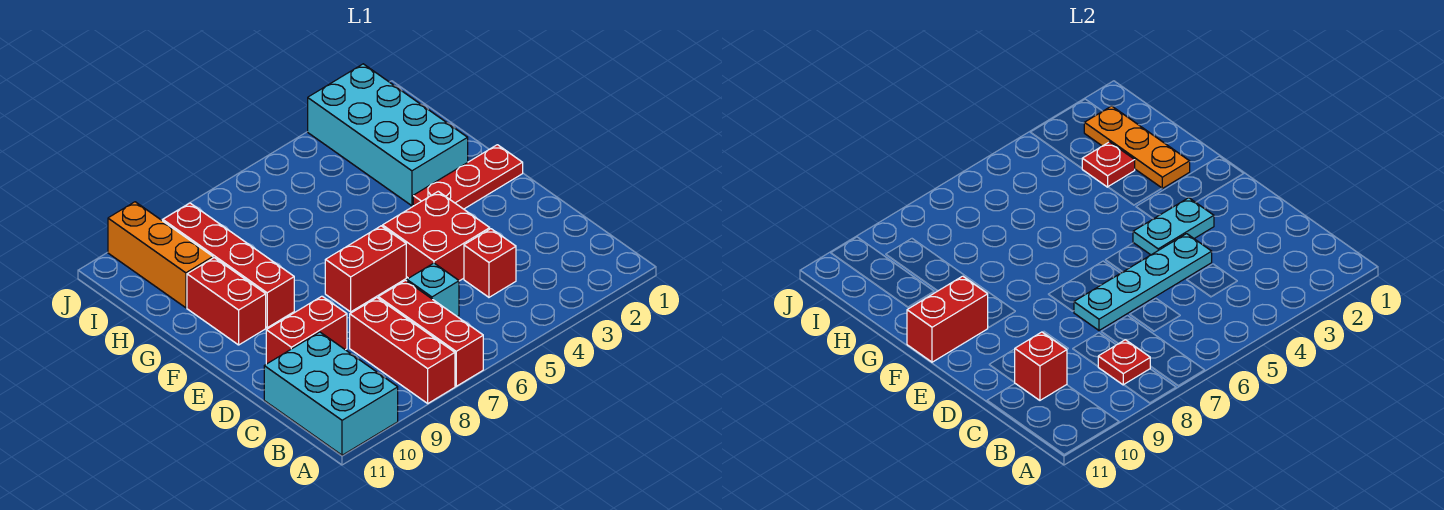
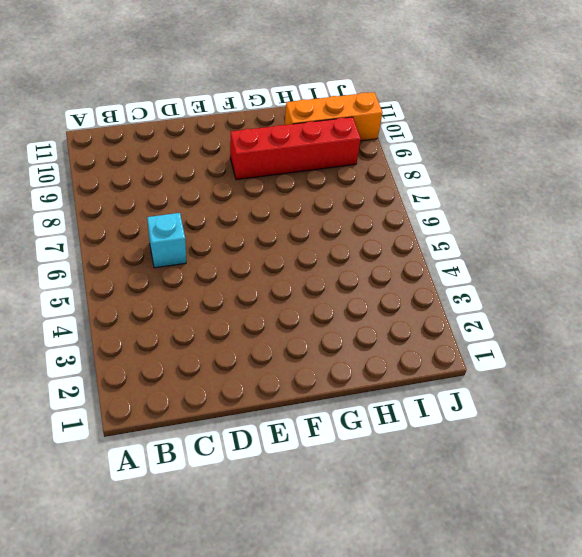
none -> red brick A7:C7 level 1
none -> red brick A8:C8 level 1
none -> cyan brick A10:C11 level 1

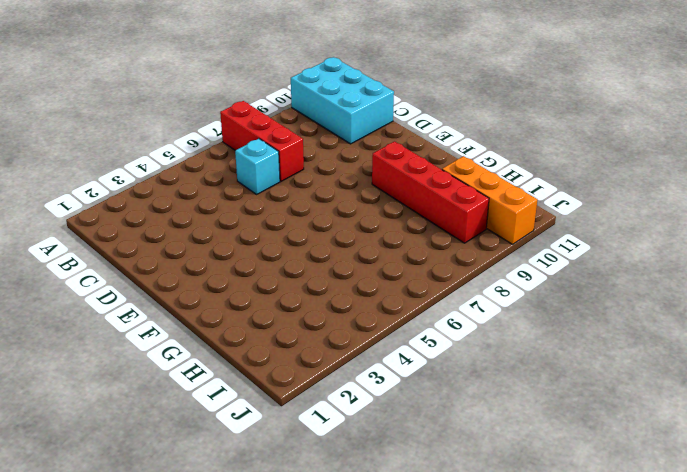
none -> red brick A8:C8 level 1
none -> red brick C4 level 1
none -> red brick D4:E5 level 1

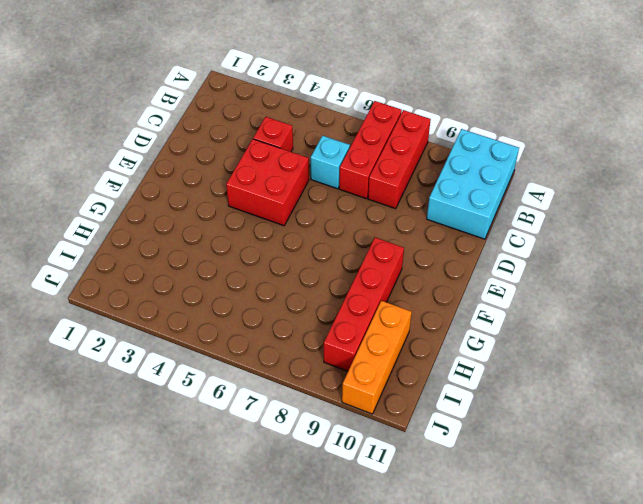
none -> red brick D9:D10 level 1
none -> red brick E6:E7 level 1
none -> red plate F1:F3 level 1

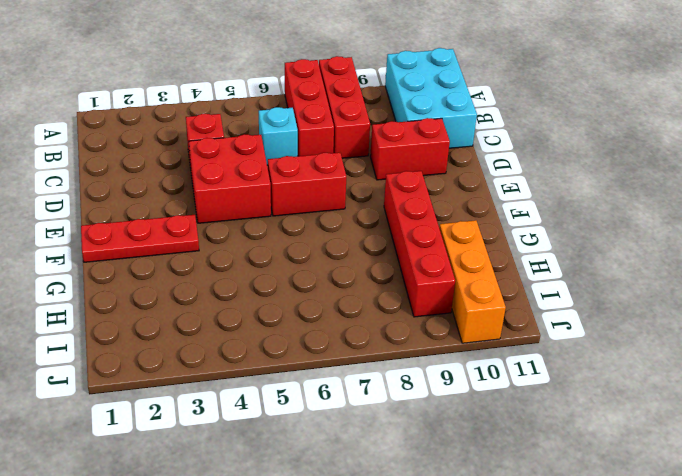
none -> red brick F10:G10 level 1
none -> cyan brick G2:J3 level 1
none -> red plate B8 level 2

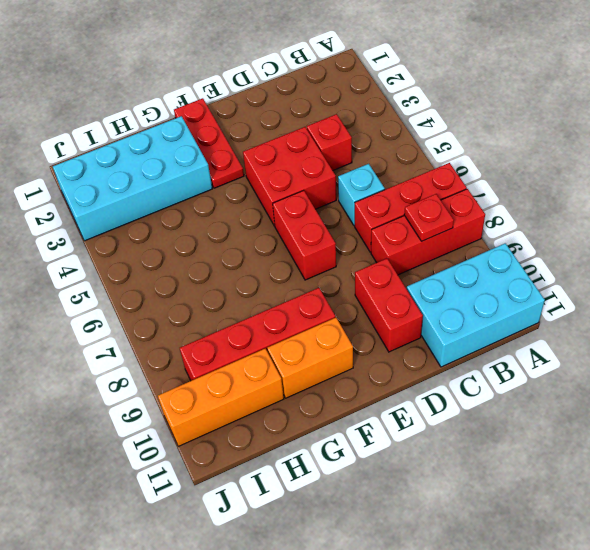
orange brick F10:G10 level 1 -> red brick F10:G10 level 1
none -> red brick C10 level 2
none -> cyan plate D4:D7 level 2
none -> cyan plate E3:E4 level 2

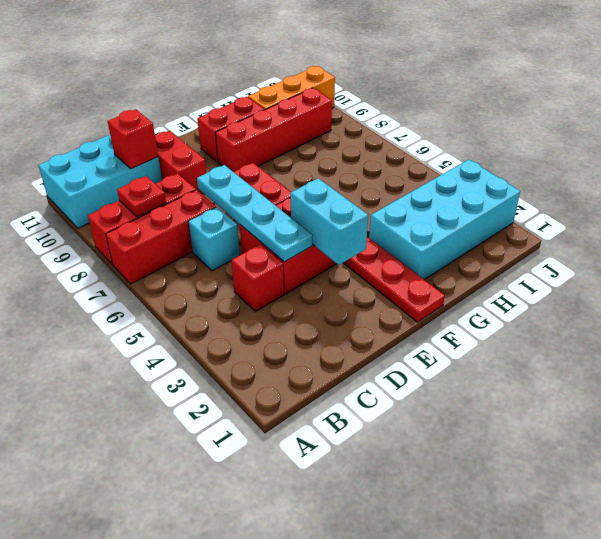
cyan brick E3:E4 level 2 -> cyan plate E3:E4 level 2
none -> red brick F10:F11 level 2
none -> orange plate G2:I2 level 2
none -> red plate H3 level 2

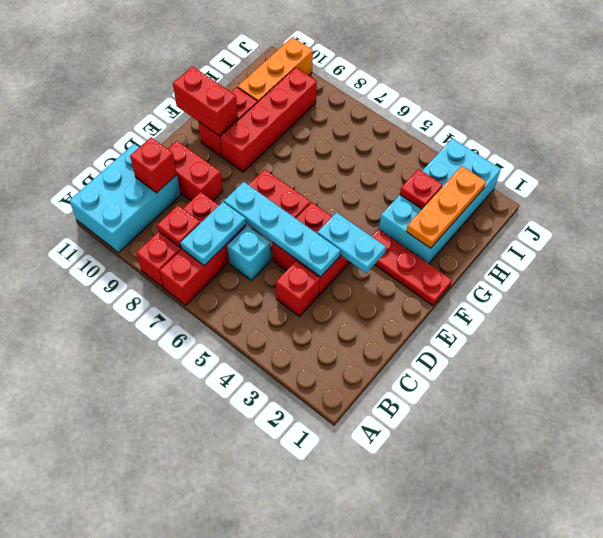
cyan plate B7:C7 level 2 -> none

